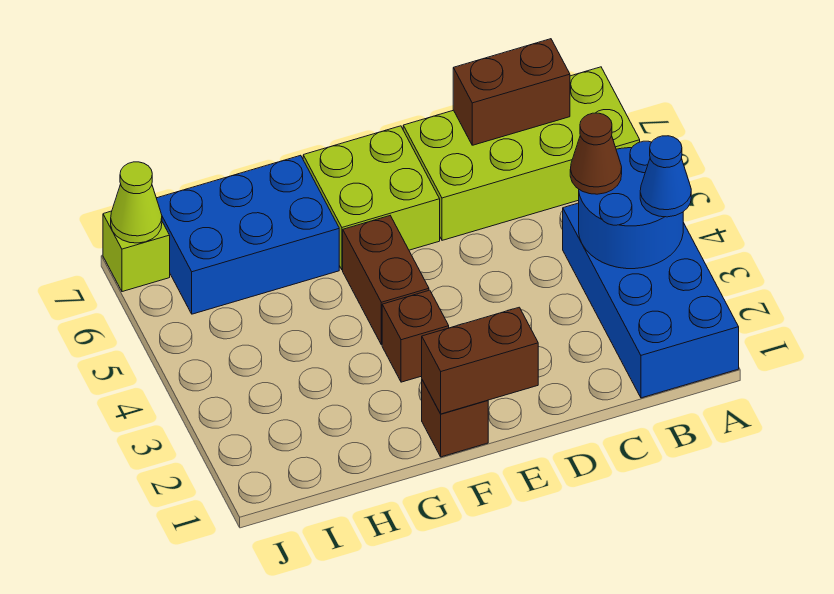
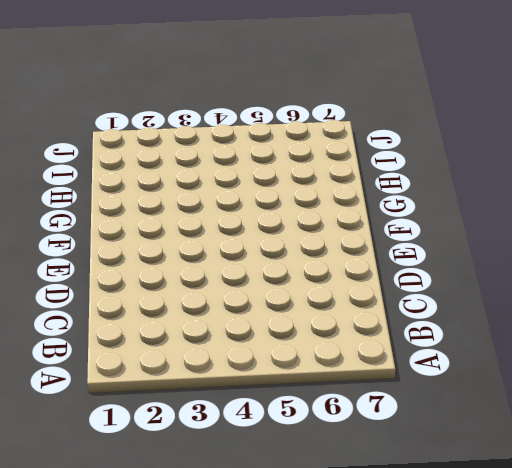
none -> blue brick A1:B4 level 1
none -> lime brick A6:D7 level 1
none -> lime brick E6:F7 level 1

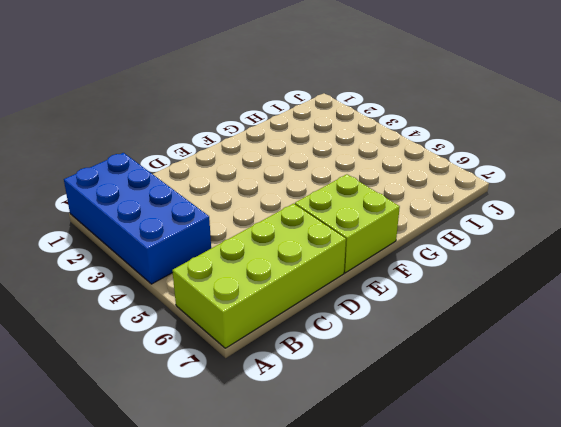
none -> brown brick F1 level 1
none -> brown brick F3 level 1
none -> brown brick F4:F5 level 1

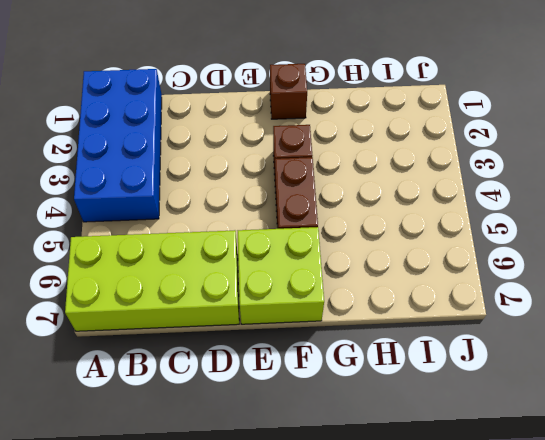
none -> blue brick G6:I7 level 1
none -> lime brick J7 level 1
none -> blue round brick A3:B4 level 2

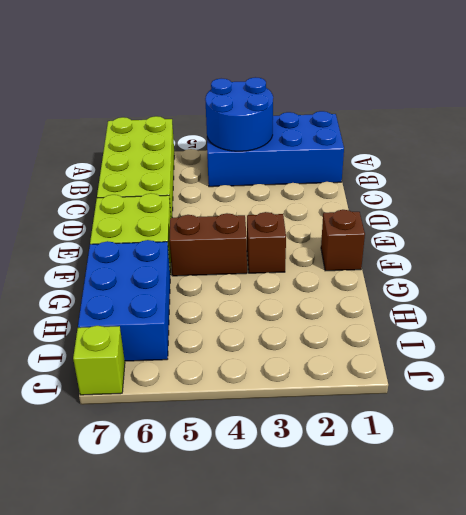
none -> brown brick B7:C7 level 2
none -> brown brick E1:F1 level 2
none -> lime cone J7 level 2

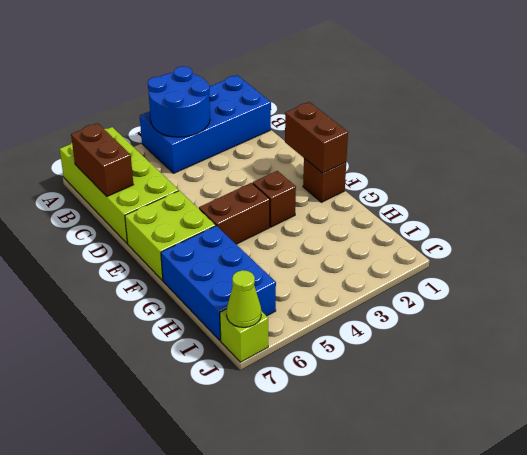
none -> blue cone A3 level 3
none -> brown cone B4 level 3

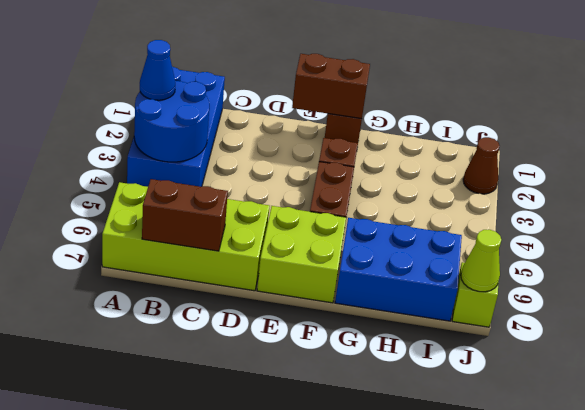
brown cone J2 level 1 -> brown cone B4 level 3

